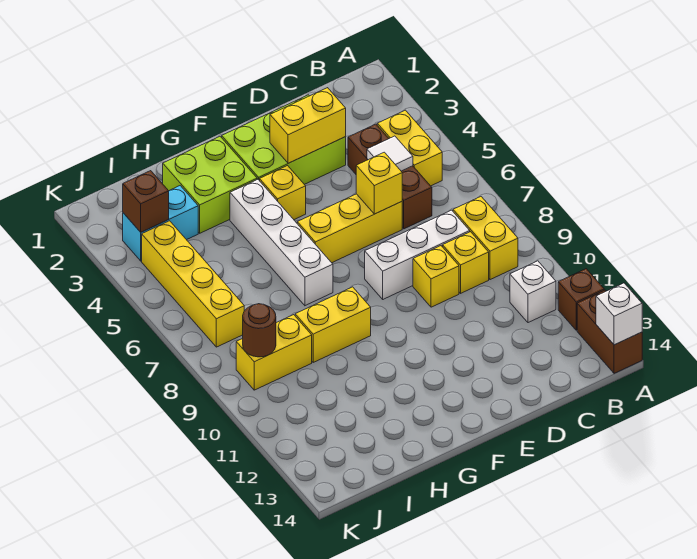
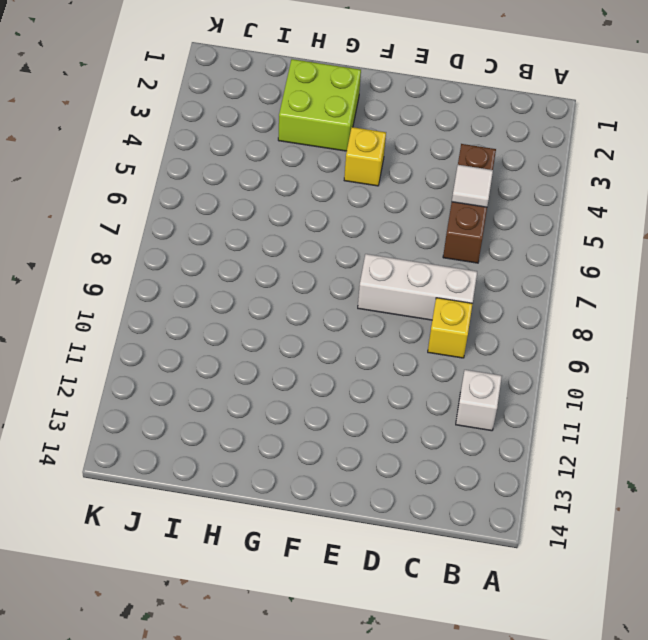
none -> brown brick A12 level 1
none -> brown brick A13:A14 level 1
none -> yellow brick B4:B5 level 1

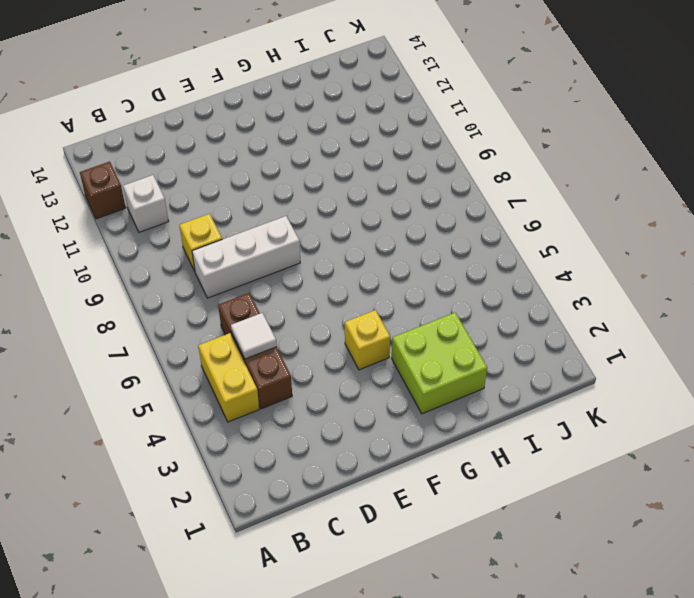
none -> brown brick A13:A14 level 1
none -> yellow brick B8:B9 level 1
none -> lime brick D2:F3 level 1

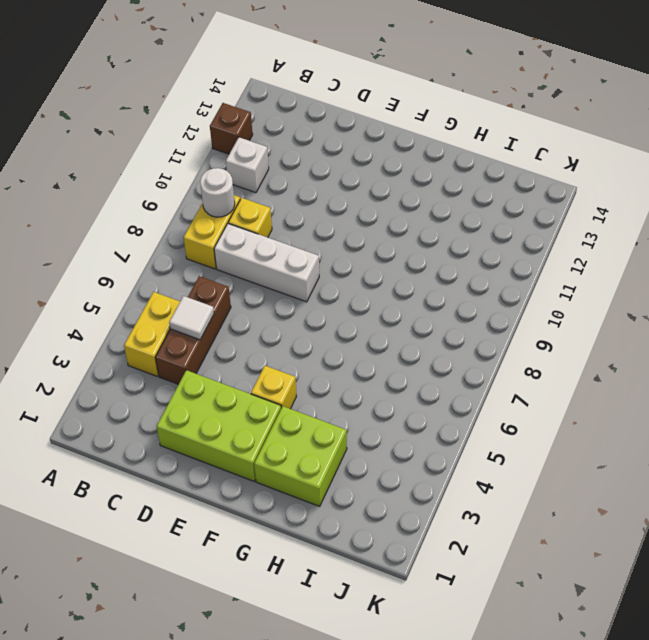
white round brick B9 level 2 -> none
none -> brown brick A13:A14 level 1
none -> yellow brick D6:F6 level 1
none -> yellow brick D9 level 1

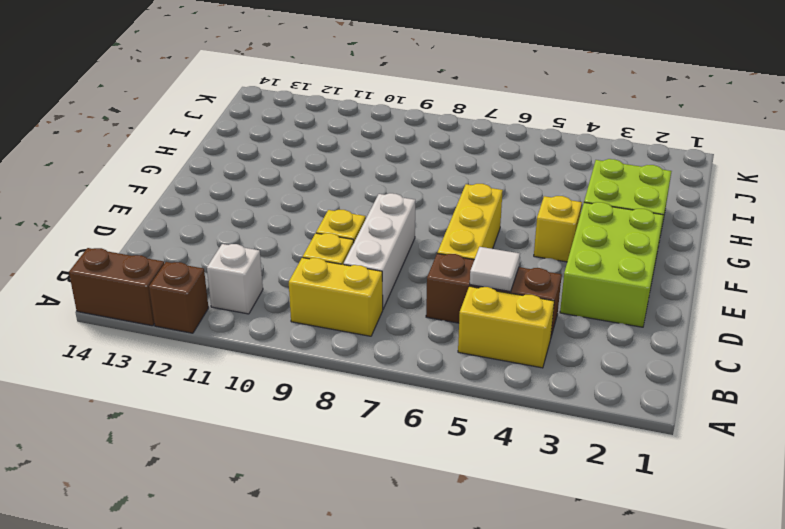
none -> white brick G4:G7 level 1
none -> yellow brick G9:H9 level 1
none -> cyan brick I3:J3 level 1

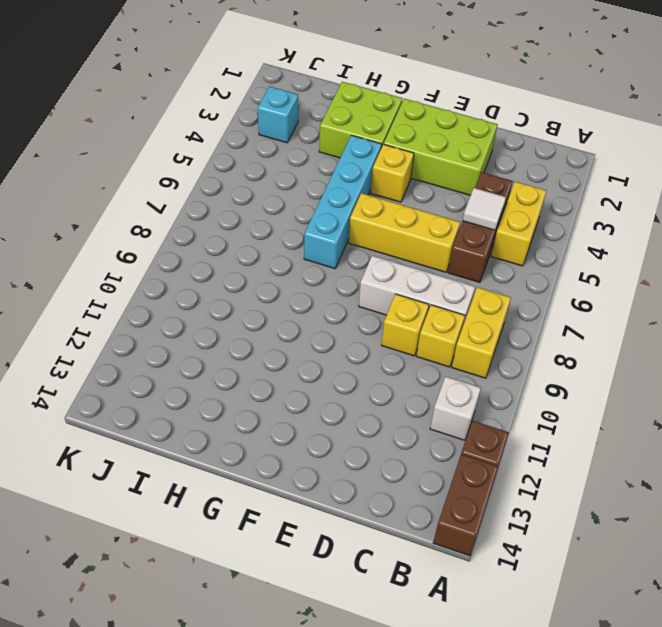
cyan brick G4:G7 level 1 -> white brick G4:G7 level 1
cyan brick J3 level 1 -> cyan brick I3:J3 level 1
none -> yellow brick G9:H9 level 1
none -> yellow brick I9:J9 level 1
none -> yellow brick J4:J7 level 1

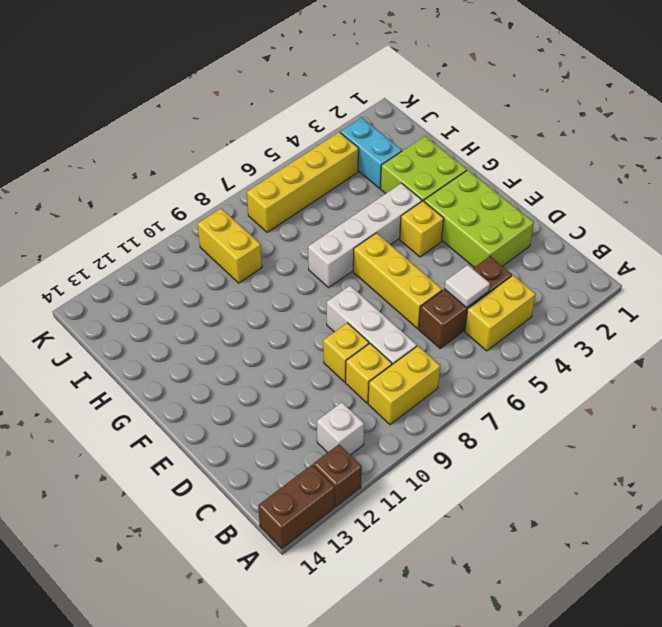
none -> yellow brick G9:H9 level 1
none -> white brick A14 level 2
none -> yellow brick D3:E3 level 2

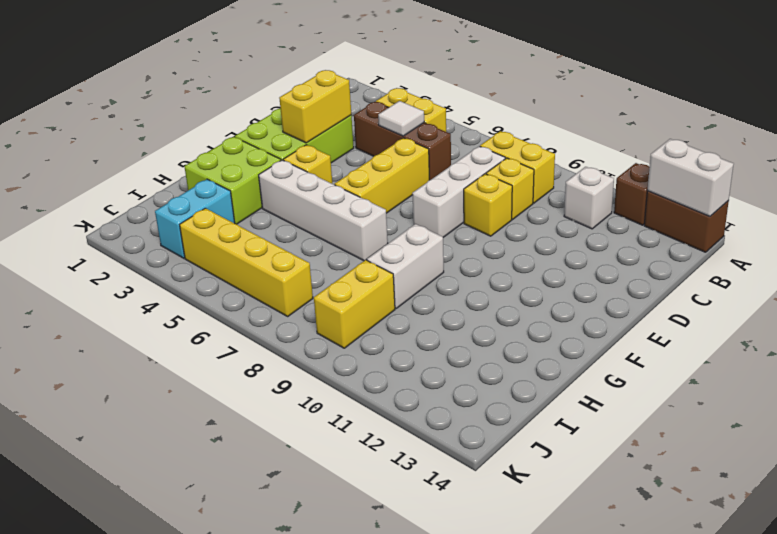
white brick A13:A14 level 2 -> white brick A14 level 2
white brick G9:H9 level 1 -> yellow brick G9:H9 level 1
none -> yellow brick D6 level 2
none -> brown brick J3 level 2
none -> brown round brick J9 level 2

